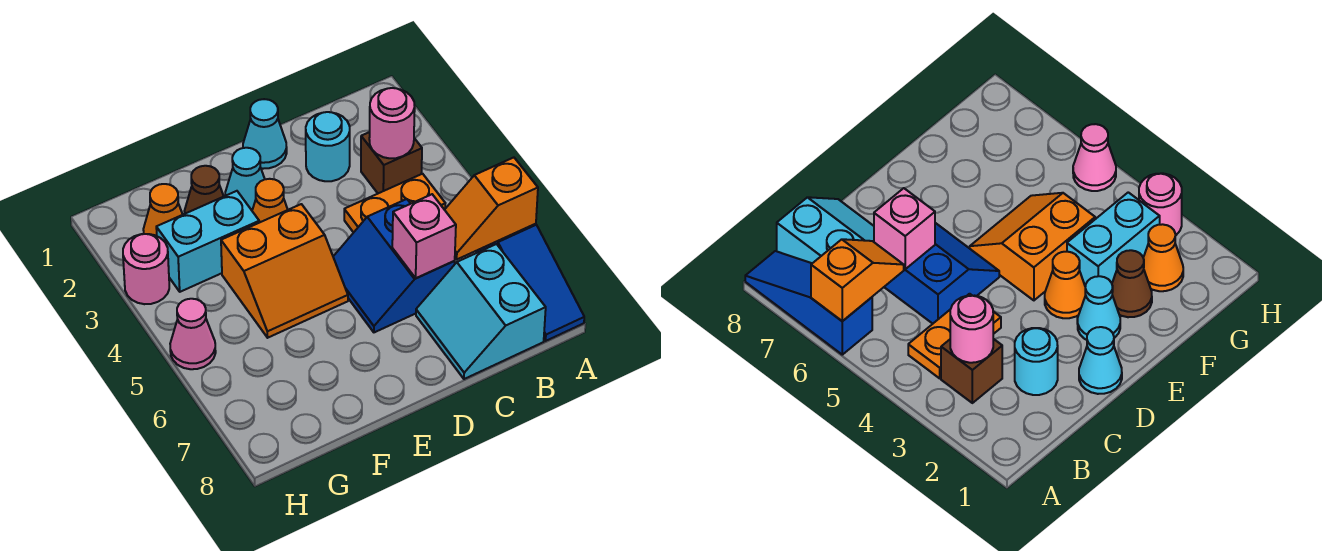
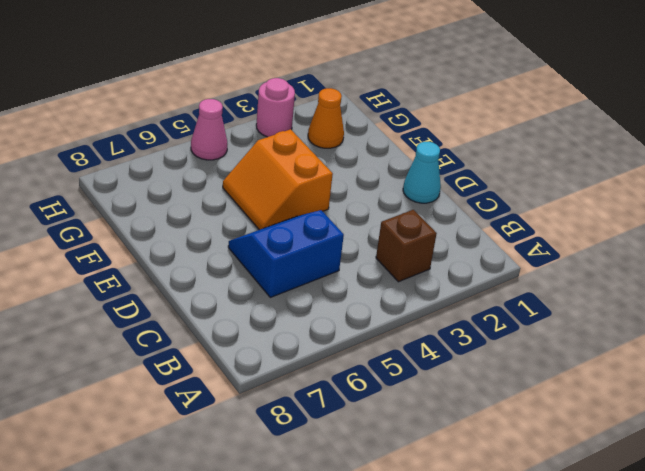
none -> blue slope A6:A8 level 1 top 6
none -> orange plate B4:C4 level 1
none -> cyan slope B7:C8 level 1 top B

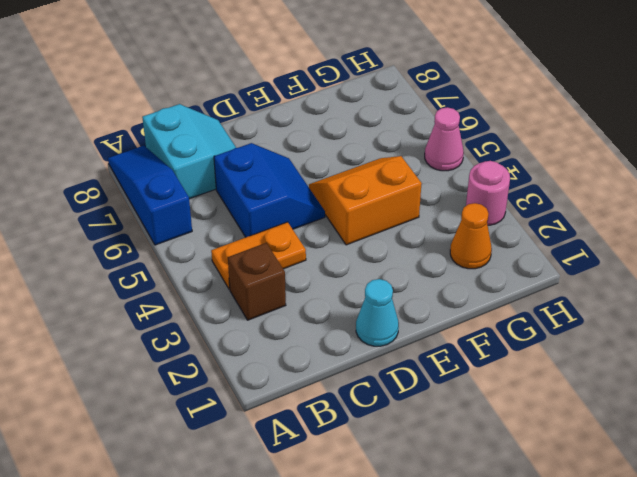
none -> cyan round brick C2 level 1
none -> cyan cone E2 level 1
none -> orange cone E3 level 1

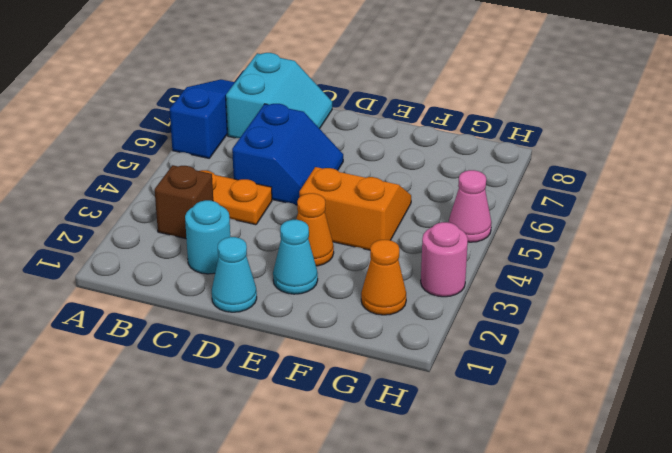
none -> brown cone F2 level 1
none -> cyan brick F3:G3 level 1
none -> orange slope A6:B6 level 2 top A

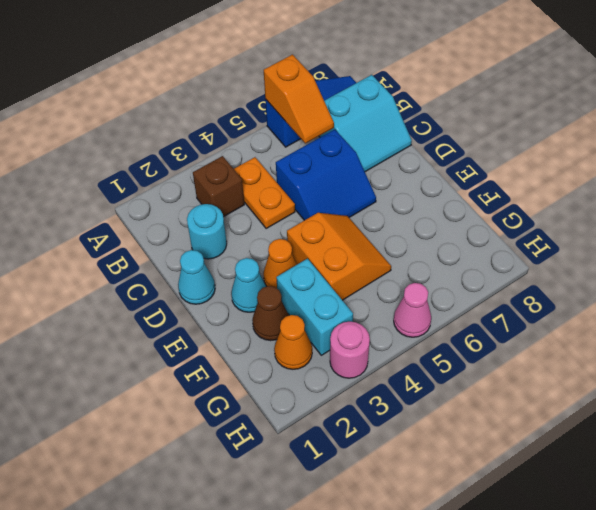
none -> pink round brick B3 level 2
none -> pink brick C6 level 2

